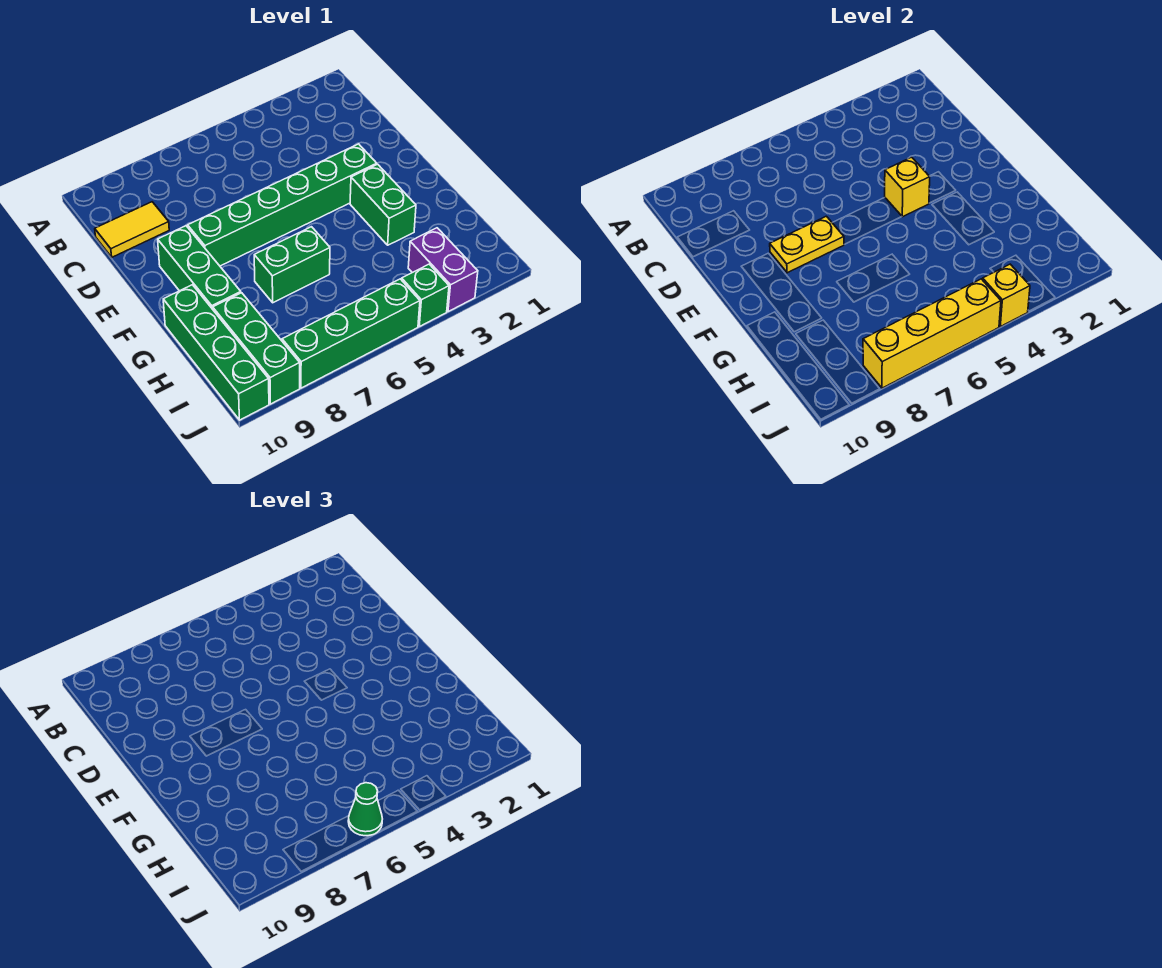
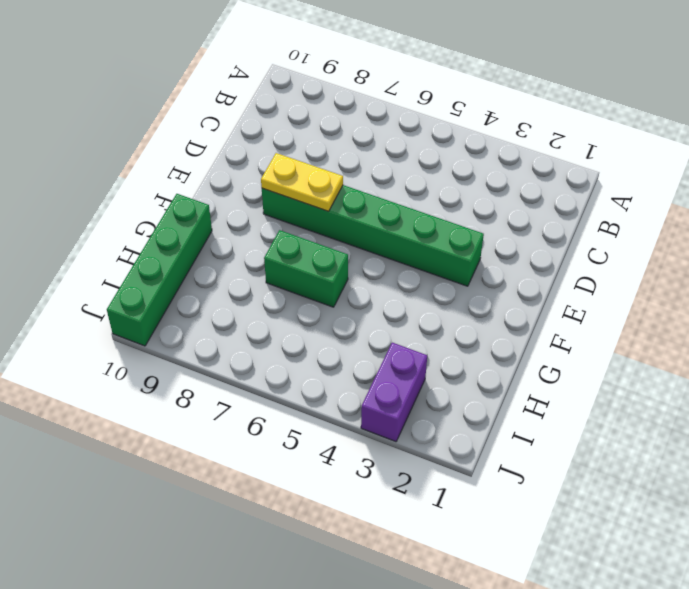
none -> yellow tile C9:C10 level 1
none -> green brick E9:G9 level 1
none -> green brick F3:G3 level 1

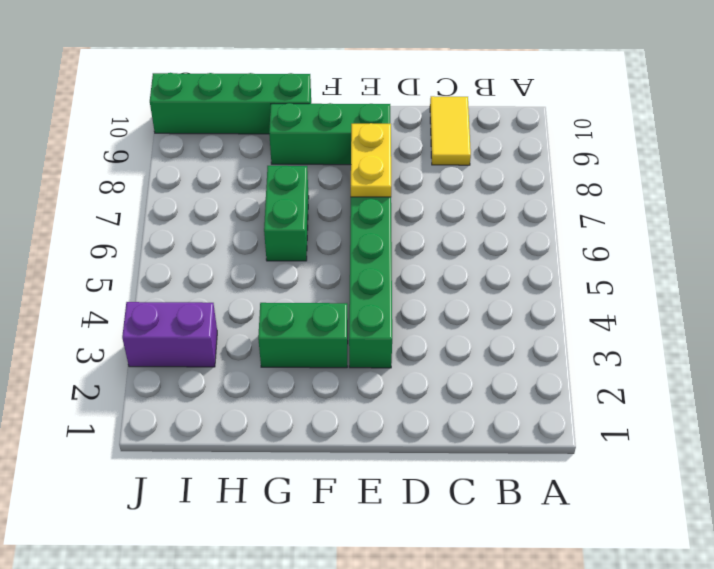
none -> green brick H9:J9 level 1
none -> green brick J4 level 1
none -> green brick J5:J8 level 1

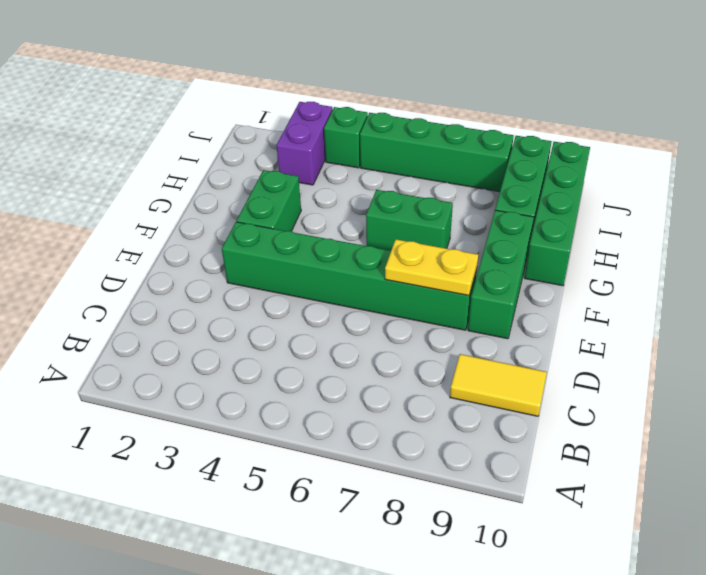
none -> yellow brick E4 level 2
none -> yellow brick J4 level 2
none -> yellow brick J5:J8 level 2

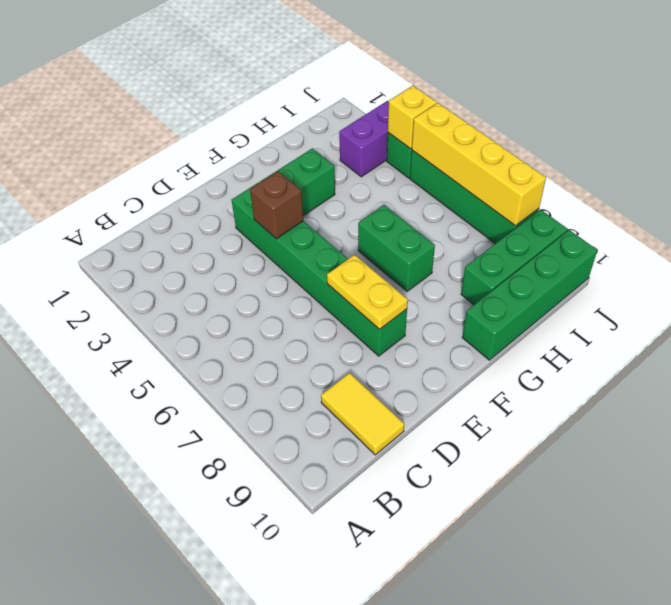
brown brick E4 level 2 -> yellow brick E4 level 2
none -> green brick E9:G9 level 1
none -> green cone J6 level 3

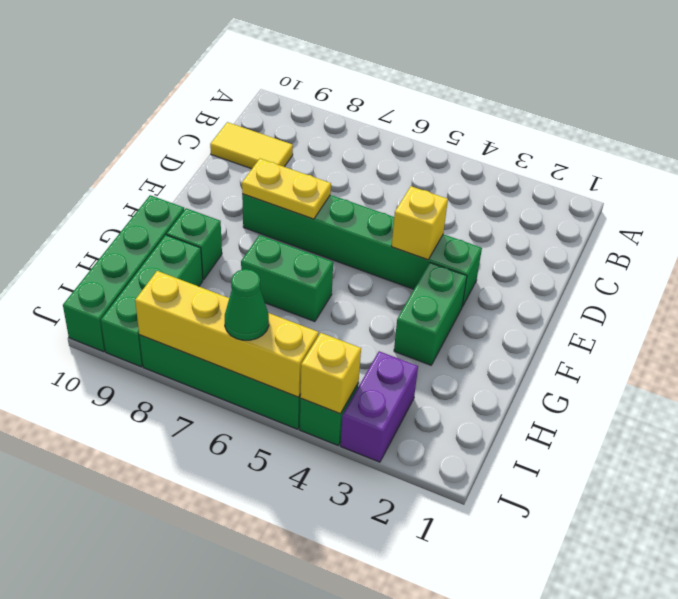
green brick G9 level 1 -> green brick E9:G9 level 1

